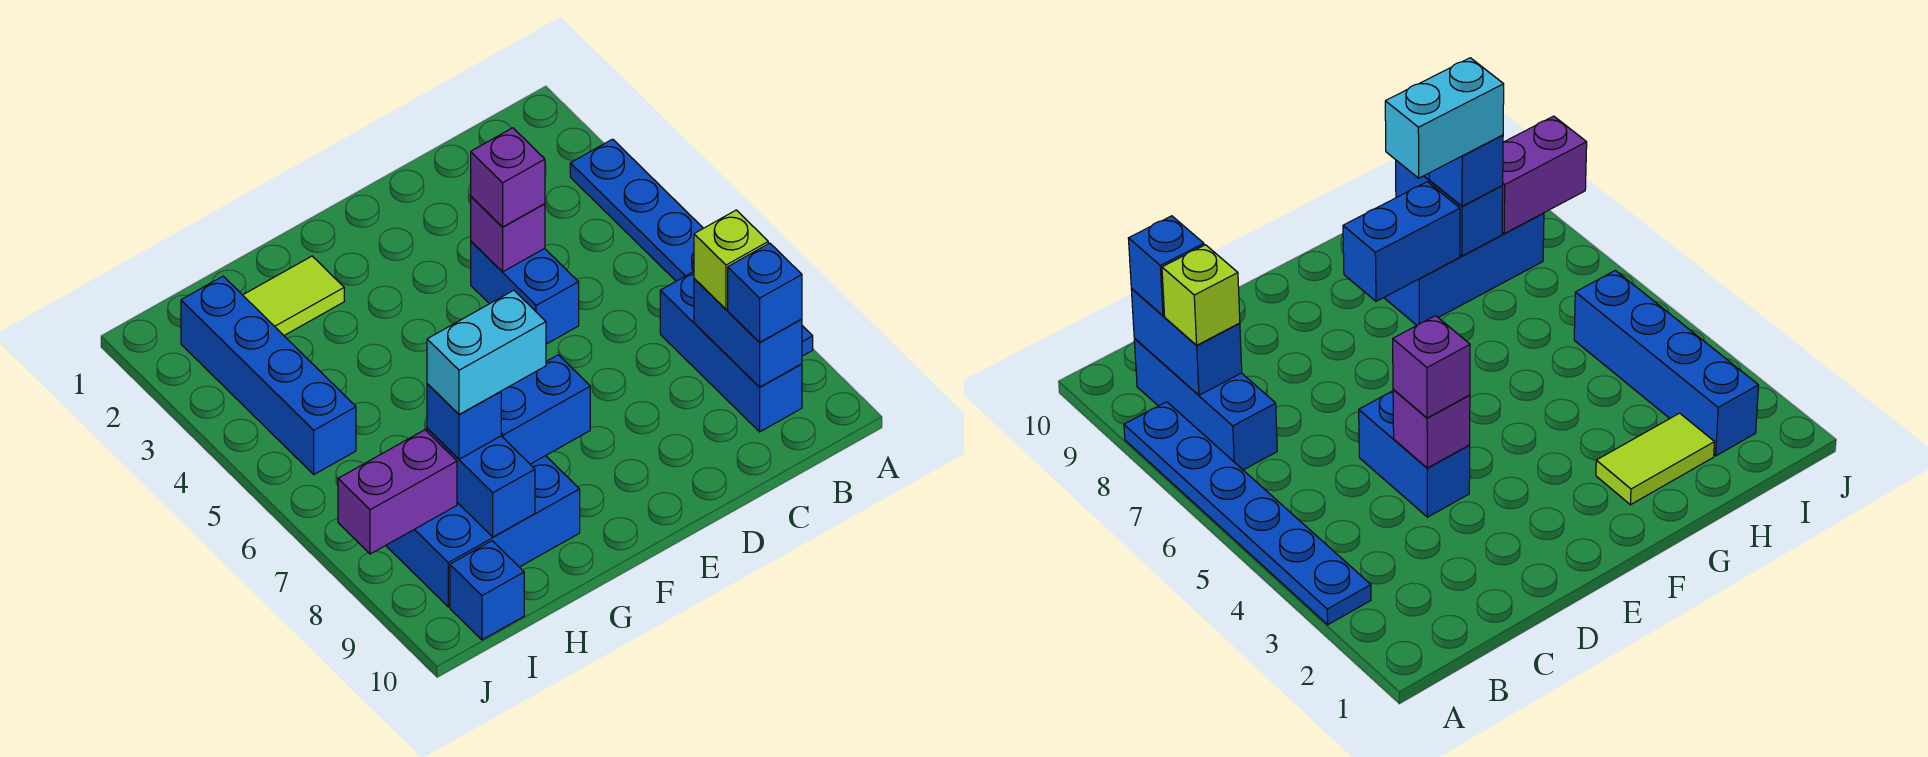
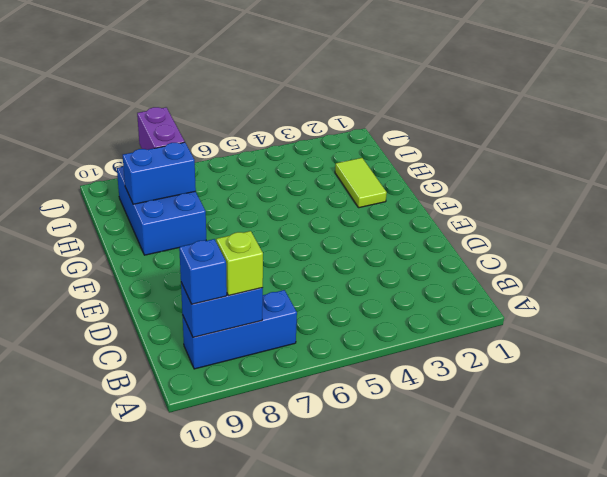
none -> blue plate A3:A8 level 1
none -> blue brick D4:D5 level 1
none -> blue brick I2:I5 level 1

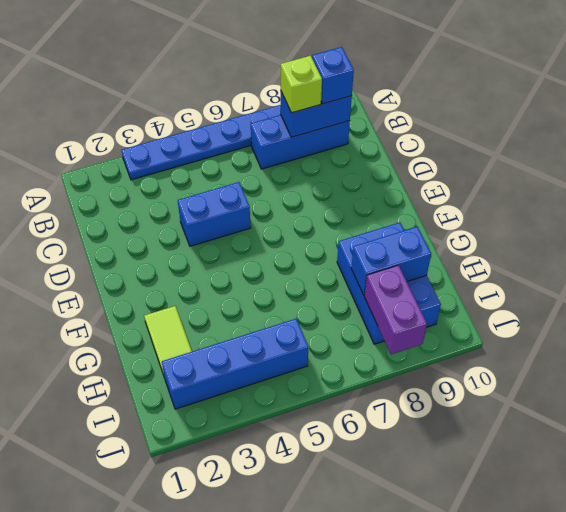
none -> blue brick I10 level 1
none -> purple brick D4 level 2
none -> blue brick F8:G8 level 2

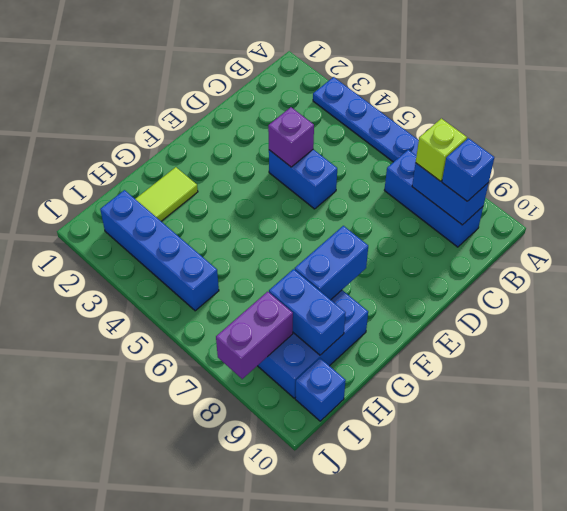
none -> purple brick D4 level 3
none -> blue brick H8 level 3
none -> cyan brick G8:H8 level 4

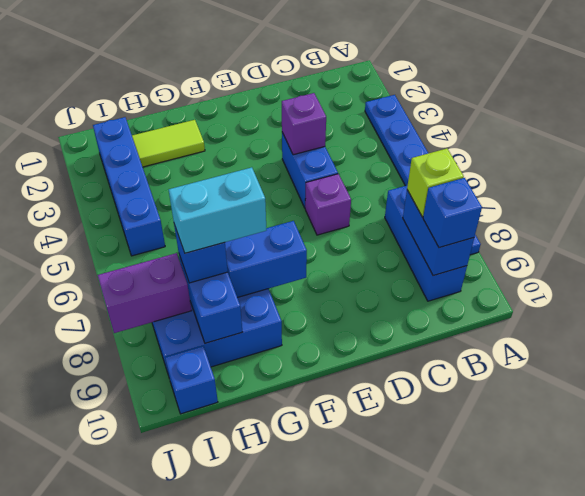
purple brick D6 level 1 -> purple brick D4 level 3

